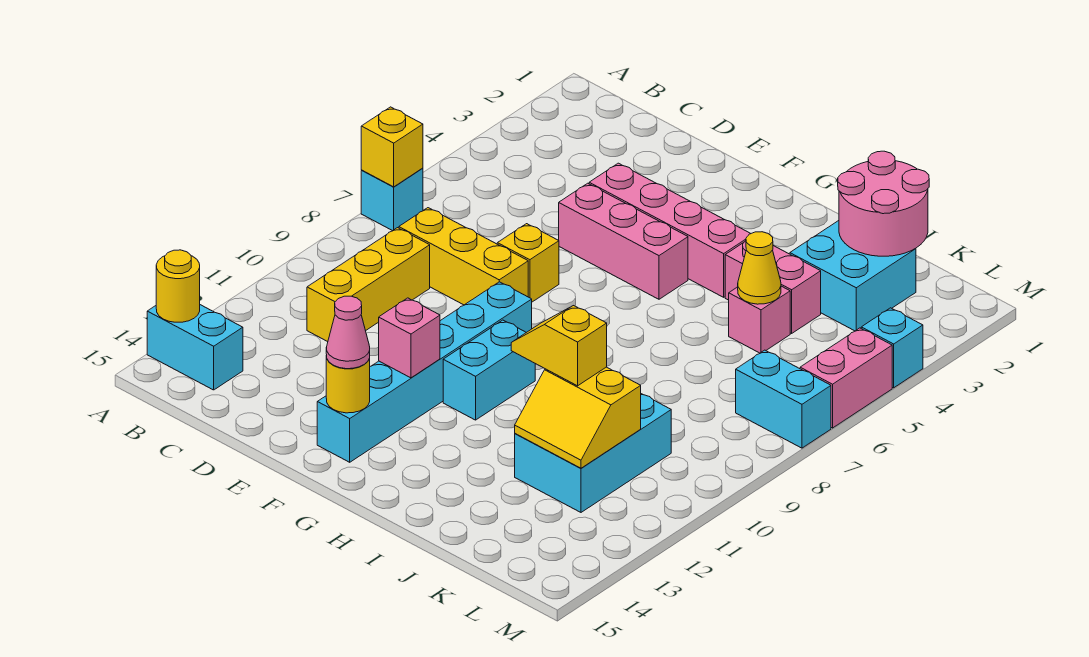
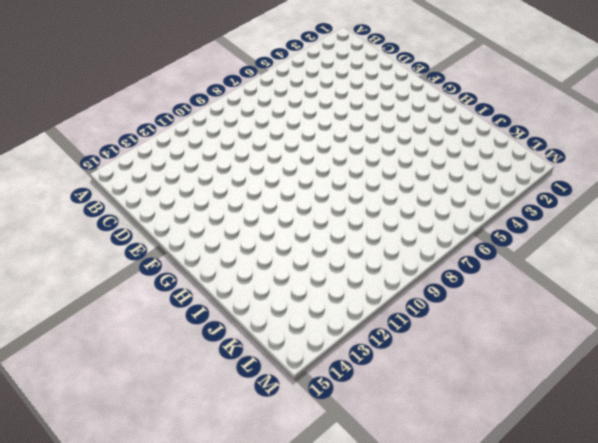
none -> cyan brick A7 level 1
none -> cyan brick A14:B14 level 1
none -> yellow brick C8:E8 level 1

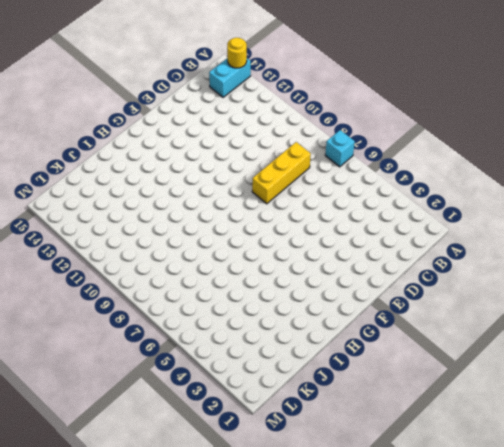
none -> yellow brick C9:C11 level 1
none -> pink brick E4:H4 level 1
none -> pink brick E5:G5 level 1

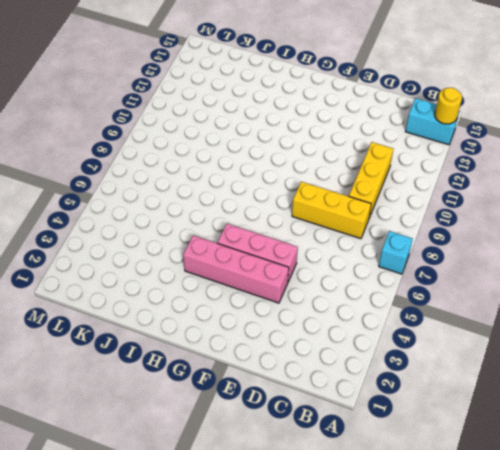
none -> yellow brick E7 level 1
none -> cyan brick F9:F14 level 1
none -> cyan brick G10:G11 level 1

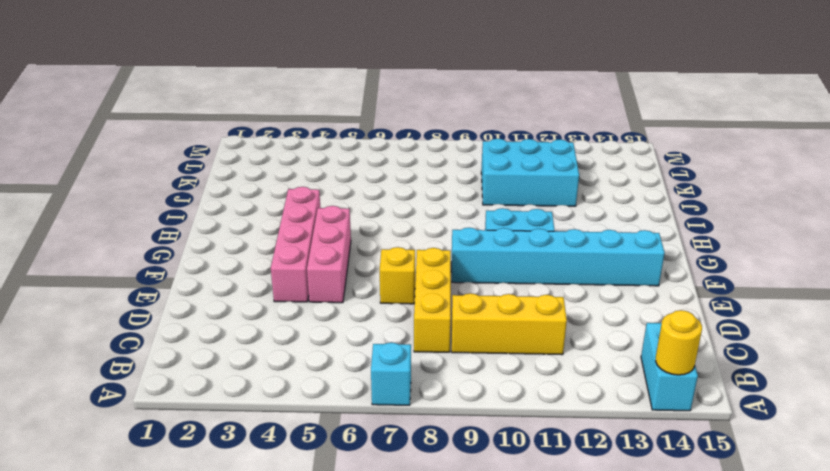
none -> pink brick I4:J4 level 1
none -> cyan brick J2:K3 level 1
none -> pink brick J5 level 1

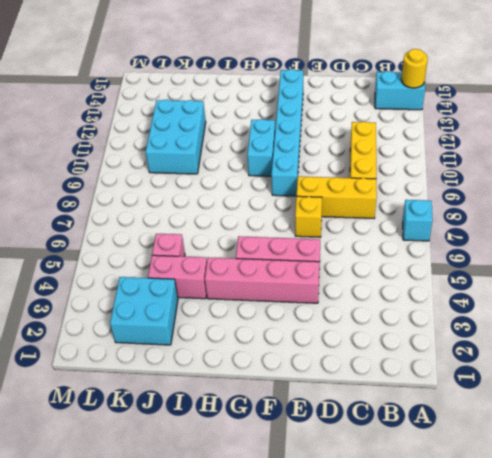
none -> cyan brick L7:M7 level 1
none -> cyan brick M4 level 1
none -> pink brick M5:M6 level 1

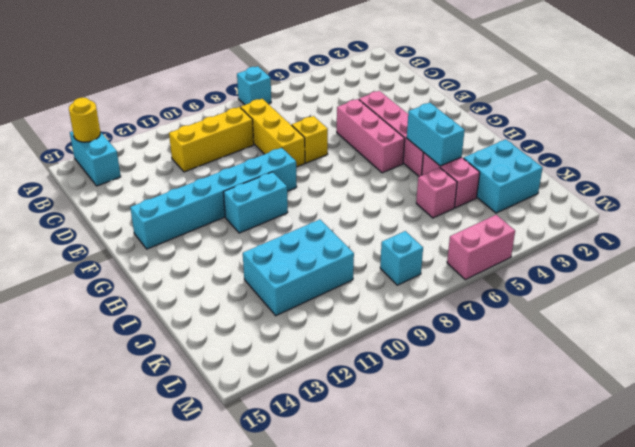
cyan brick H4:I4 level 2 -> cyan brick L7:M7 level 1
cyan brick L8 level 1 -> cyan brick M4 level 1
none -> yellow brick A7 level 2
none -> pink brick F12 level 2
none -> yellow round brick F14 level 2

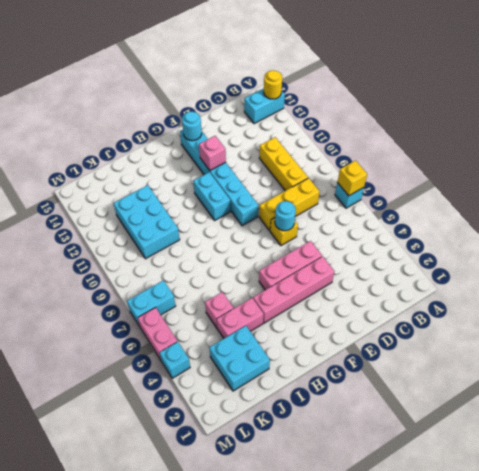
cyan round brick E7 level 2 -> none
cyan round brick F14 level 2 -> yellow round brick F14 level 2
none -> pink round brick J1:K2 level 2
none -> yellow cone J5 level 2
none -> yellow slope J11:K12 level 2 top 11

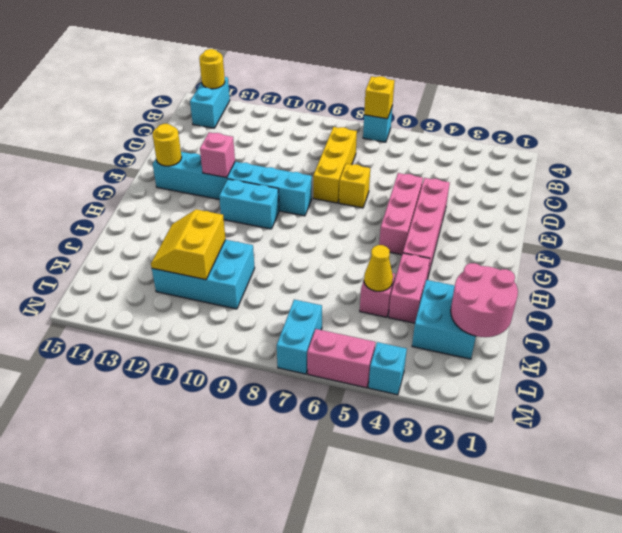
none -> yellow brick C9:C11 level 1
none -> pink cone F14 level 3
none -> yellow slope I11:J11 level 3 top J

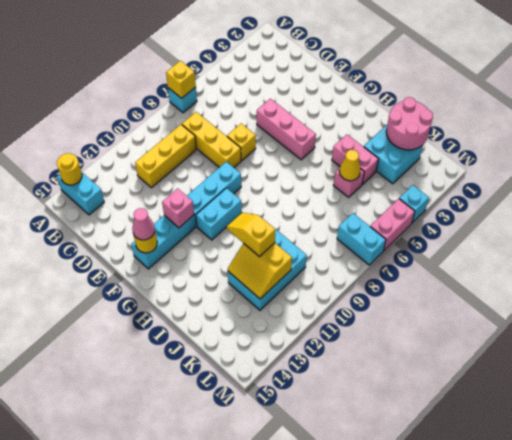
none -> pink brick E4:H4 level 1

